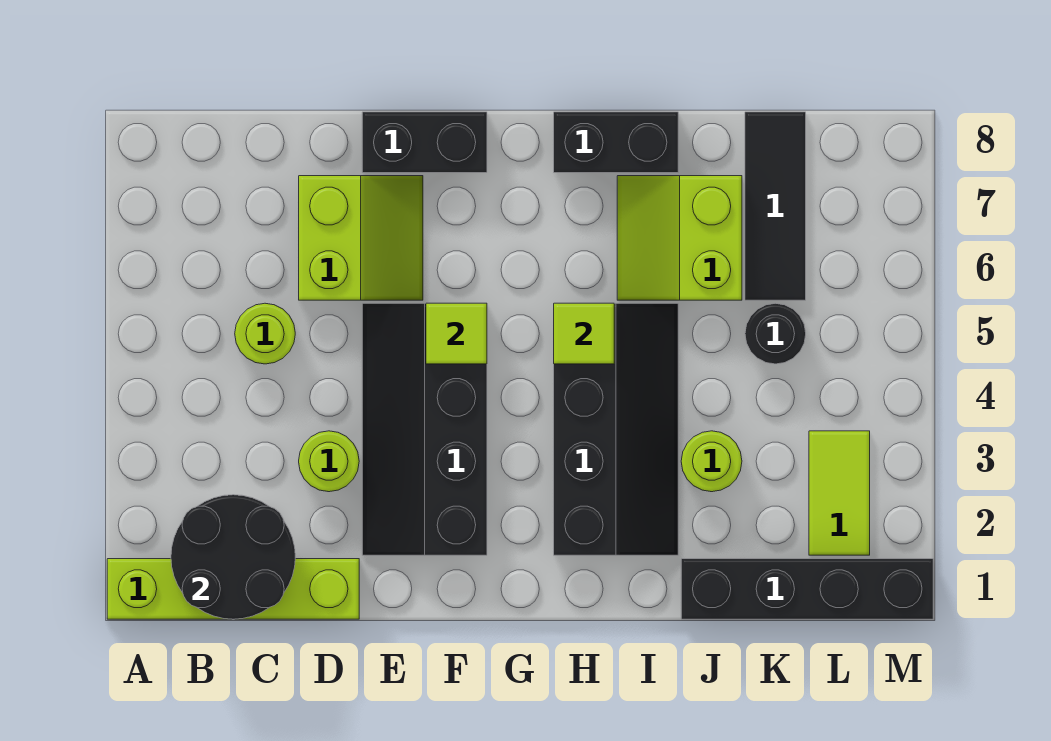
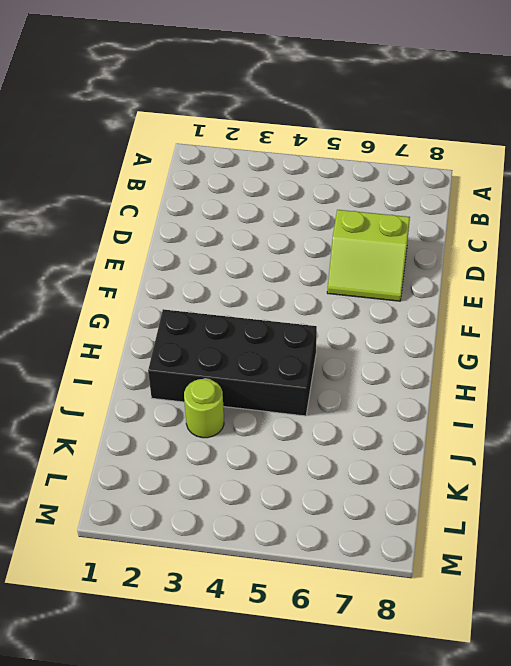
black brick H2:I5 level 1 -> black slope H2:I5 level 1 top H
none -> lime brick A1:D1 level 1
none -> lime round brick C5 level 1
none -> lime round brick D3 level 1

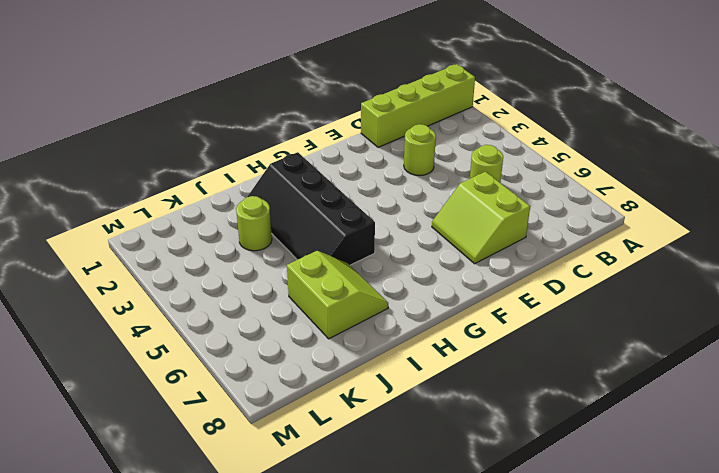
none -> black slope E2:F5 level 1 top F
none -> black brick E8:F8 level 1
none -> black brick H8:I8 level 1

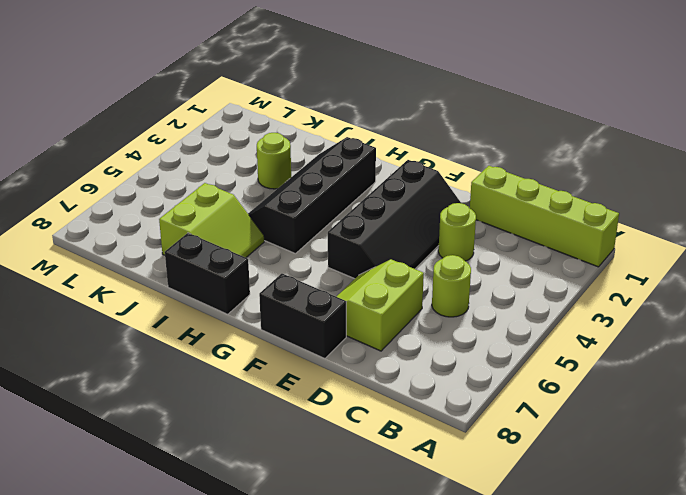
none -> black brick J1:M1 level 1
none -> black round brick K5 level 1
none -> black tile K6:K8 level 1

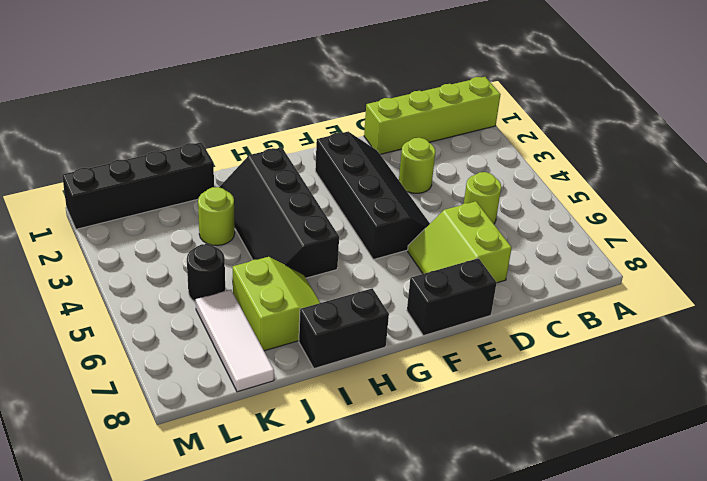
white tile K6:K8 level 1 -> black tile K6:K8 level 1
none -> lime tile L2:L3 level 1
none -> black round brick B1:C2 level 2
none -> lime tile F5 level 2

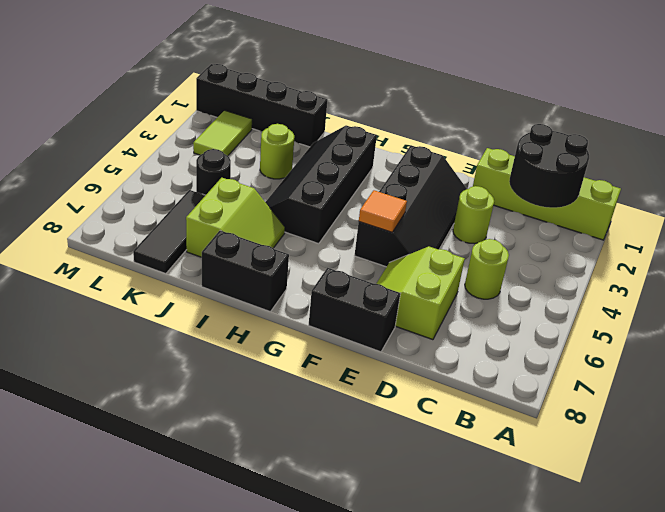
orange tile F5 level 2 -> lime tile F5 level 2
none -> lime tile H5 level 2

